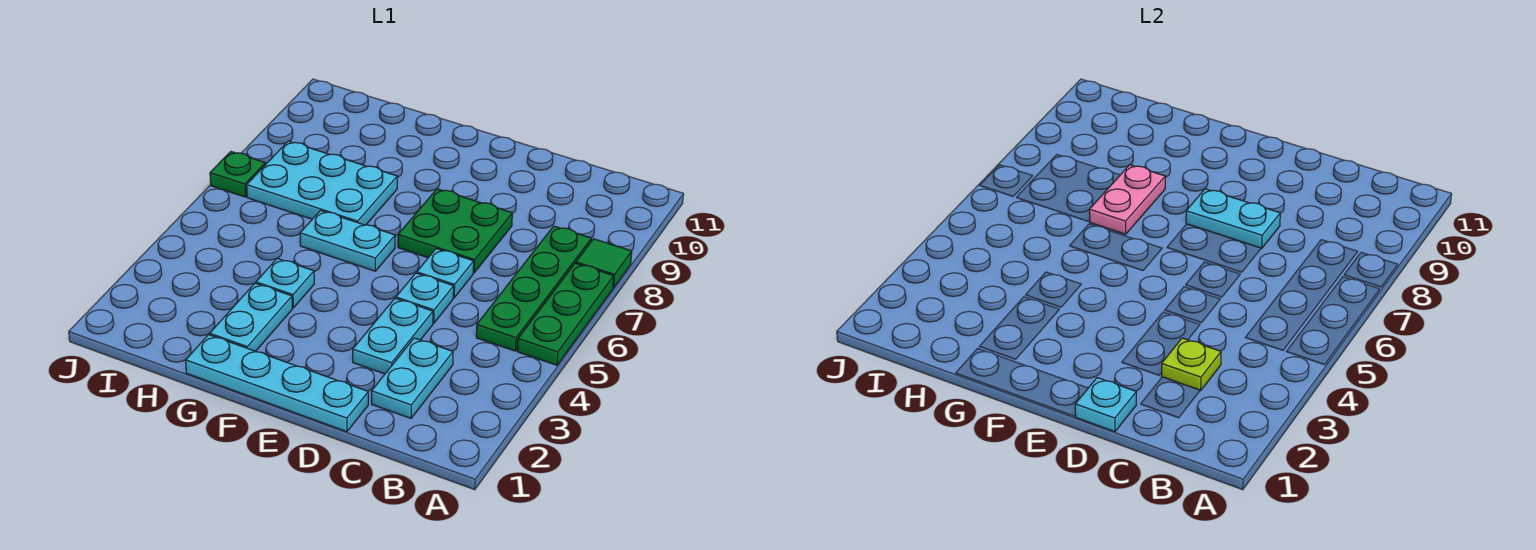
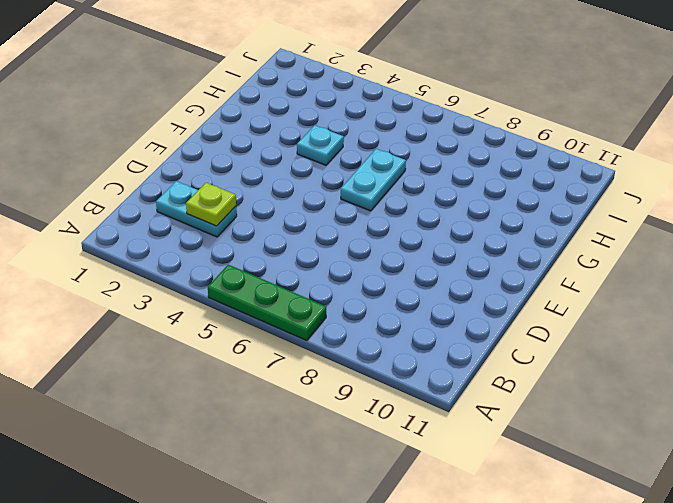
none -> green tile A8 level 1
none -> green plate B5:B8 level 1
none -> cyan plate D1:G1 level 1

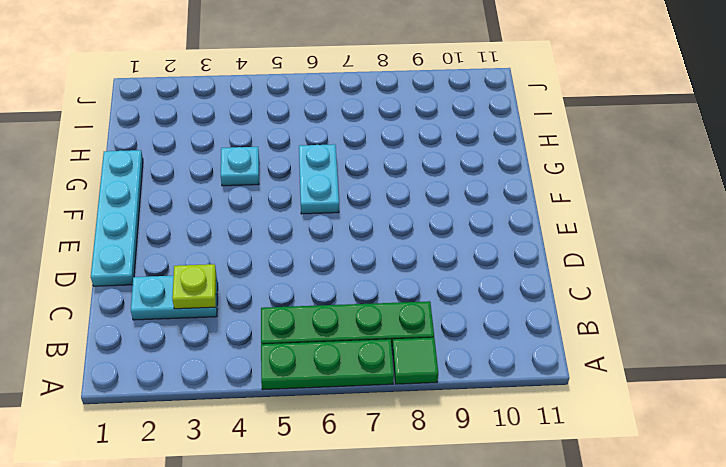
none -> cyan plate D3:D4 level 1
none -> cyan plate D5 level 1
none -> cyan plate D6 level 1

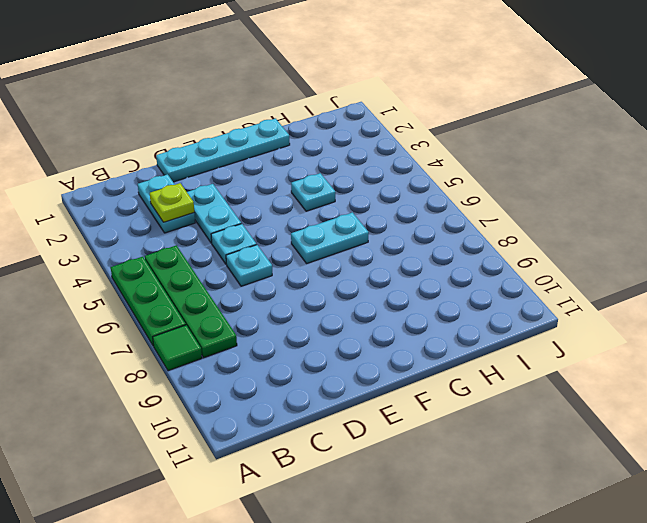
none -> green plate D7:E8 level 1
none -> cyan plate G2:G3 level 1
none -> cyan plate G7:I8 level 1

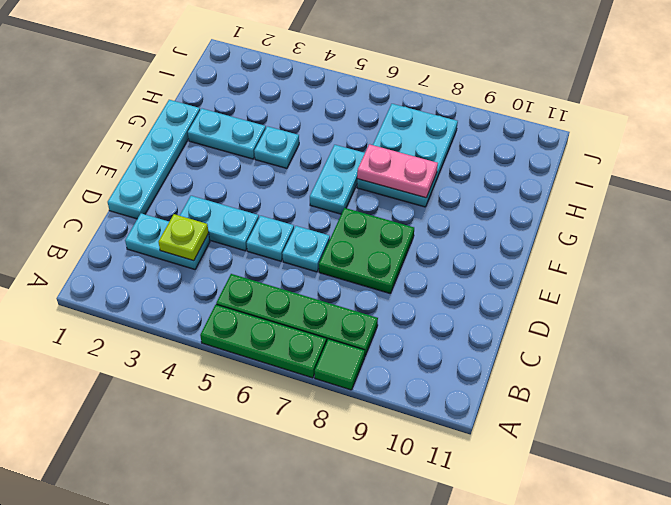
none -> green plate J7 level 1
none -> cyan plate D1 level 2
none -> cyan plate D8:E8 level 2

